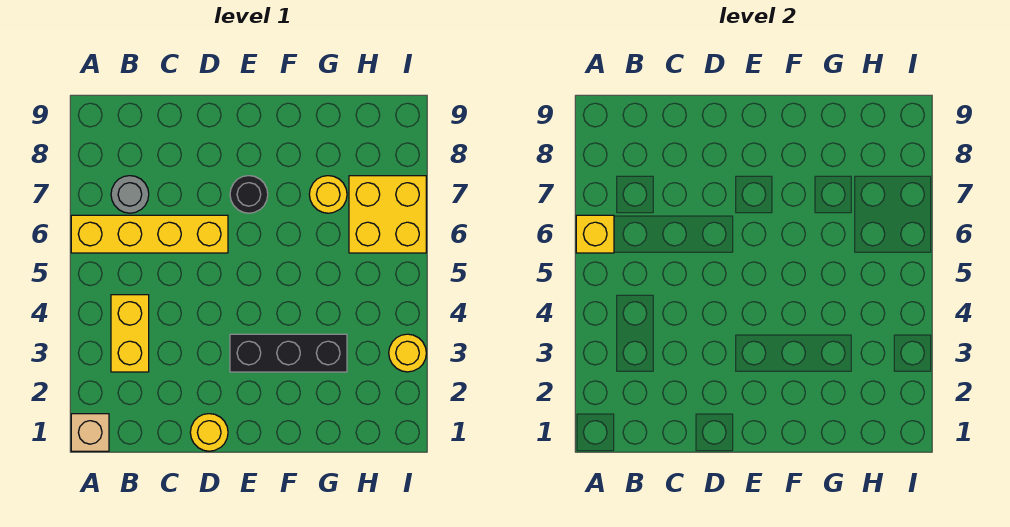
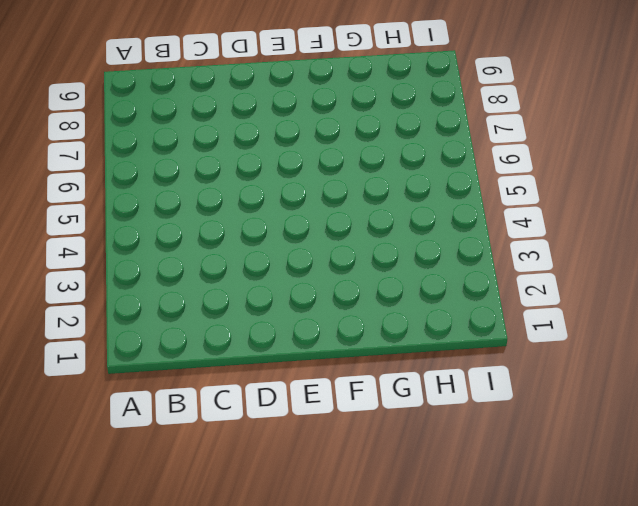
none -> tan brick A1 level 1
none -> yellow brick A6:D6 level 1

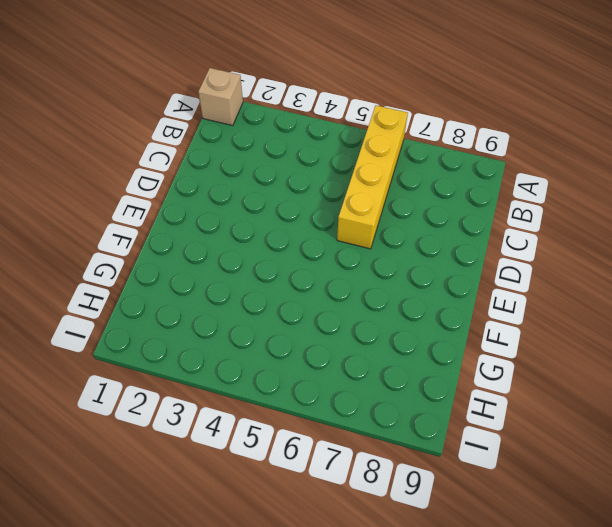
none -> yellow brick B3:B4 level 1
none -> grey round brick B7 level 1

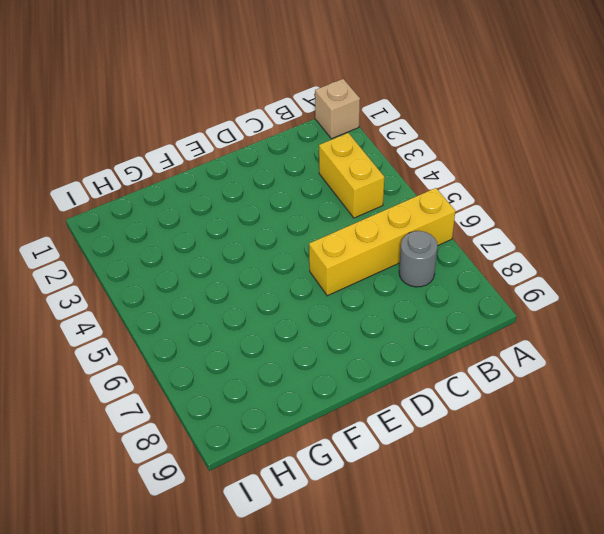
none -> yellow round brick D1 level 1
none -> black brick E3:G3 level 1

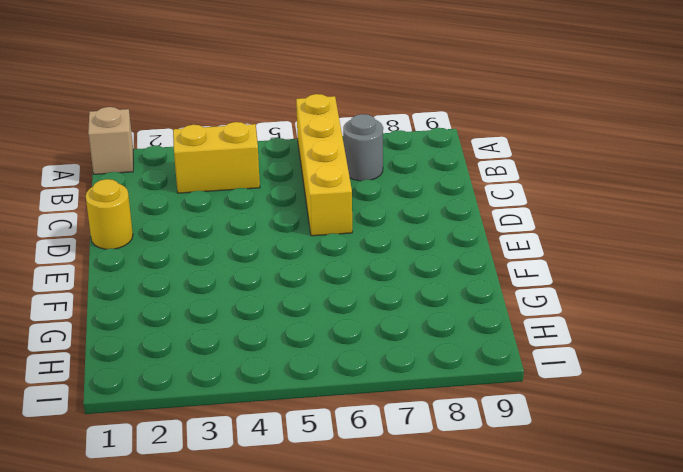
none -> black brick E3:G3 level 1
none -> black round brick E7 level 1

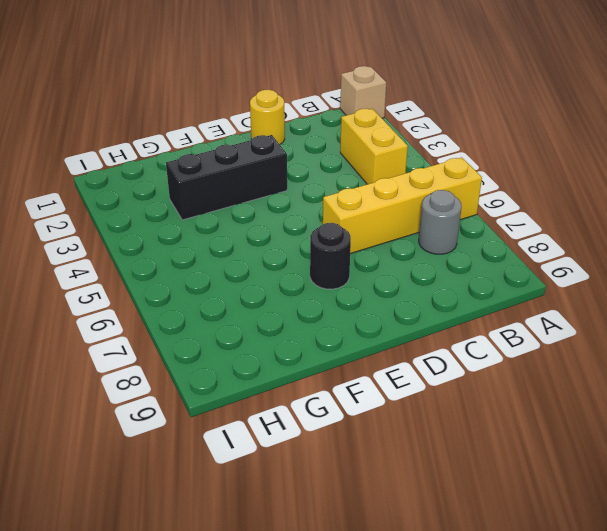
none -> yellow round brick G7 level 1
none -> yellow brick H6:I7 level 1

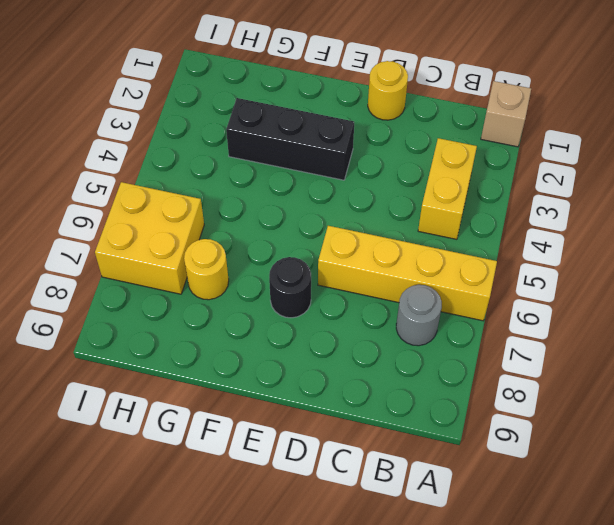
none -> yellow round brick I3 level 1
none -> yellow brick A6 level 2

